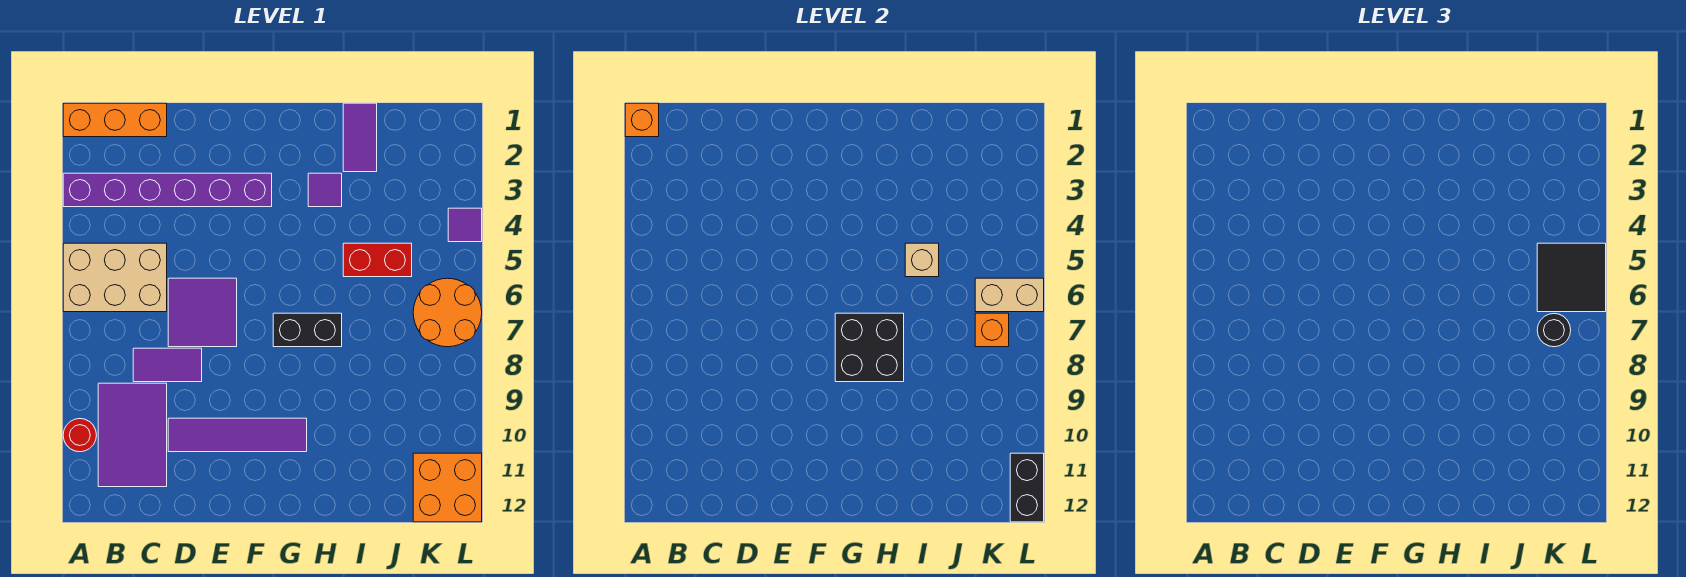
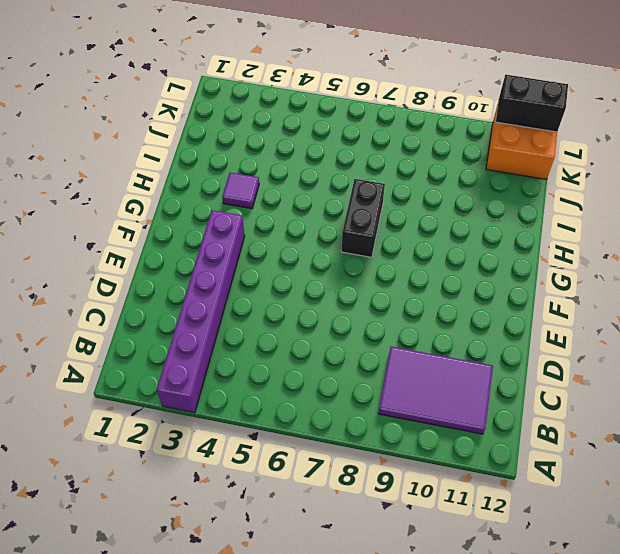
none -> orange brick A1:C1 level 1
none -> tan brick A5:C6 level 1
none -> red round brick A10 level 1

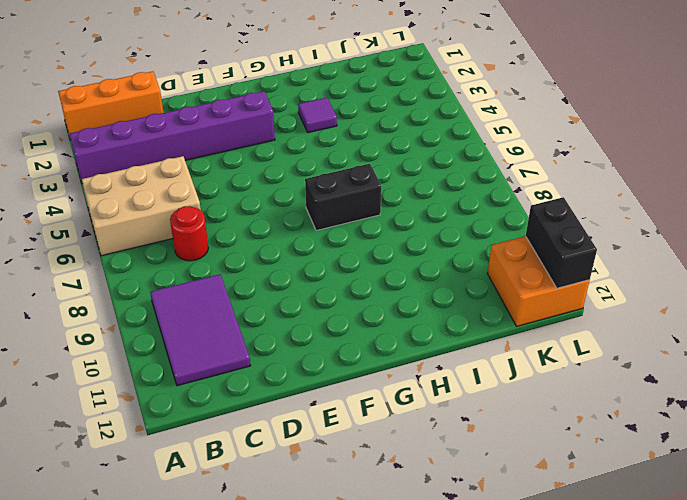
red round brick C7 level 1 -> red round brick A10 level 1
none -> purple tile C8:D8 level 1
none -> purple tile D6:E7 level 1
none -> purple tile D10:G10 level 1

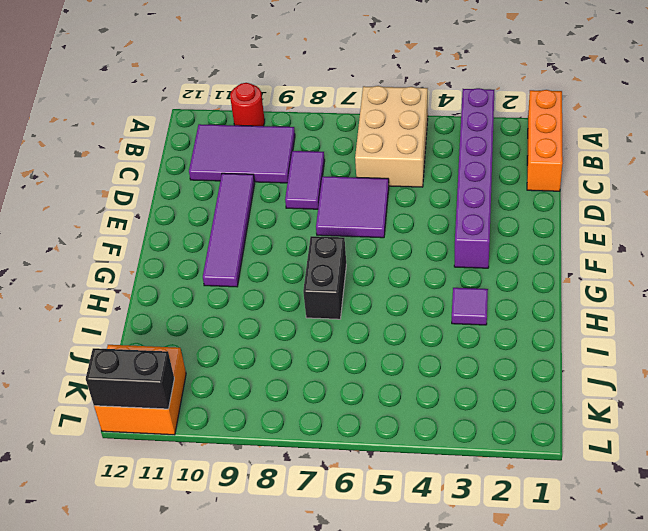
none -> purple tile I1:I2 level 1
none -> red brick I5:J5 level 1
none -> orange round brick K6:L7 level 1

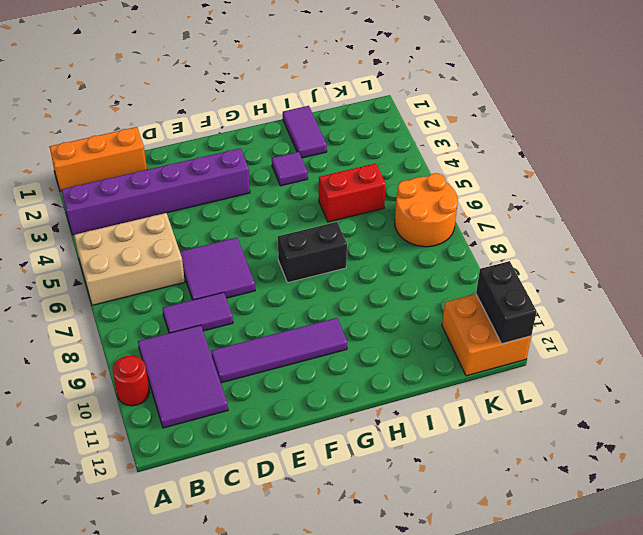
none -> purple tile L4 level 1
none -> orange brick A1 level 2
none -> black brick G7:H8 level 2

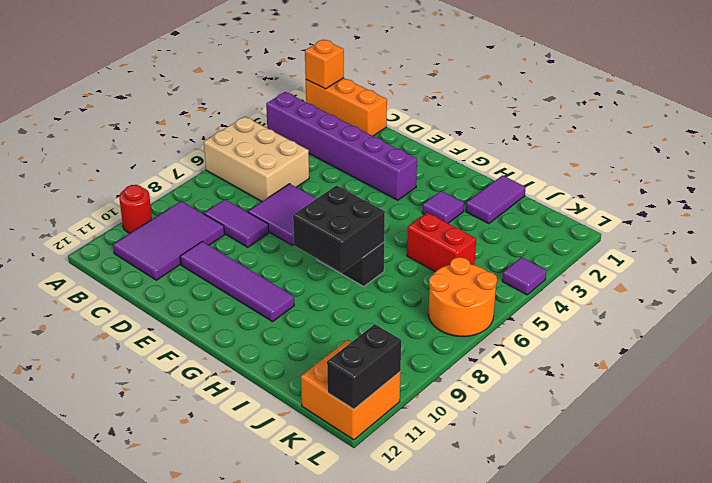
none -> tan brick I5 level 2
none -> tan brick K6:L6 level 2
none -> orange brick K7 level 2

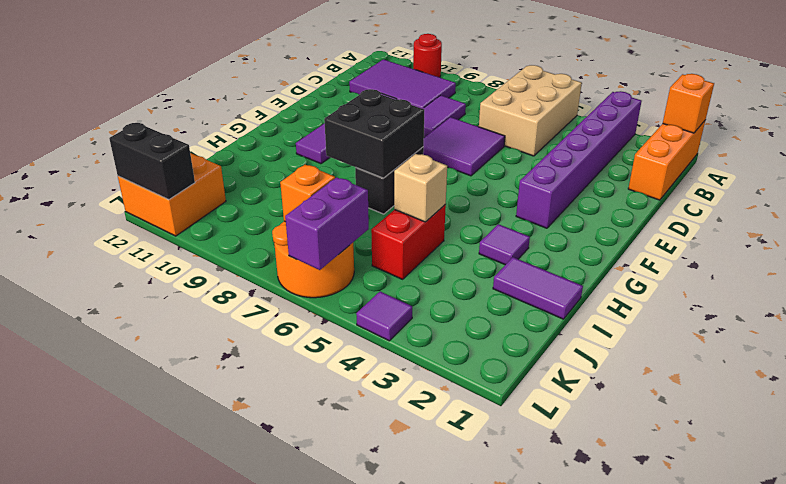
purple brick K6:L6 level 2 -> tan brick K6:L6 level 2
none -> black tile K5:L6 level 3
none -> black round brick K7 level 3

